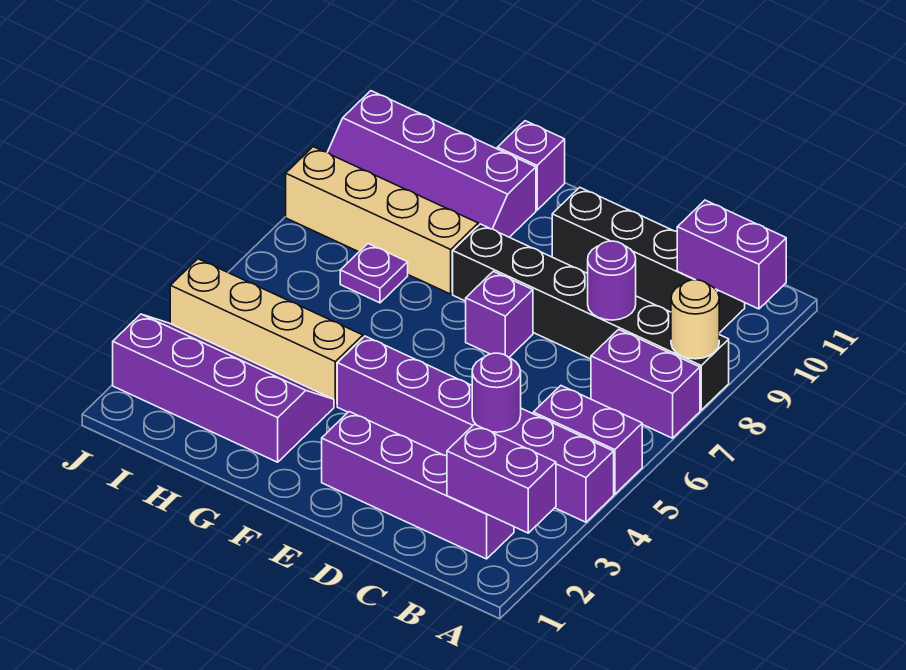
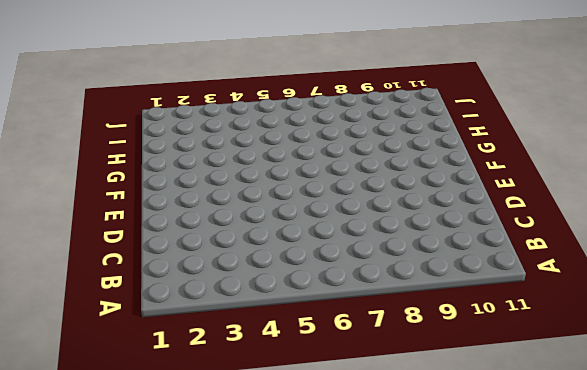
none -> purple brick A4:F4 level 1
none -> purple brick A5:B5 level 1
none -> purple brick A7:B7 level 1

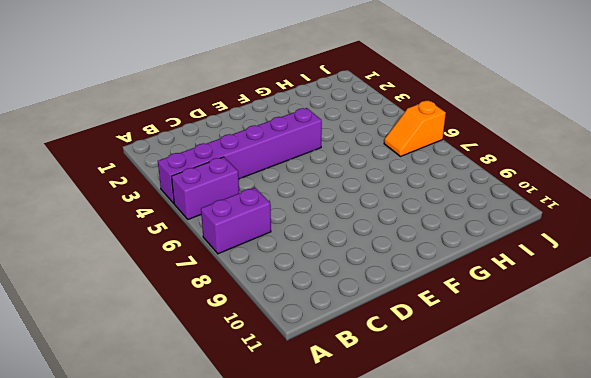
orange slope I6:J6 level 1 top J -> none
none -> black brick A8:F8 level 1
none -> purple brick B2:E2 level 1
none -> black brick B10:E10 level 1

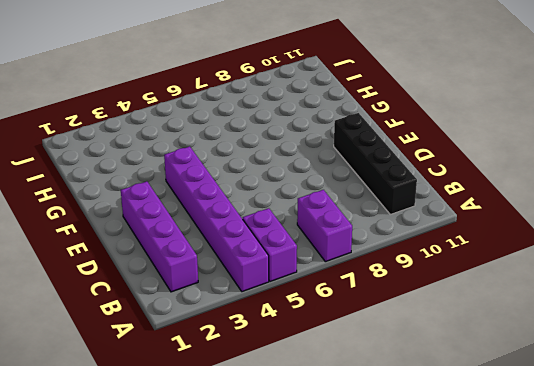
none -> black brick A8:F8 level 1
none -> purple brick E7 level 1
none -> purple slope G2:J3 level 1 top 2

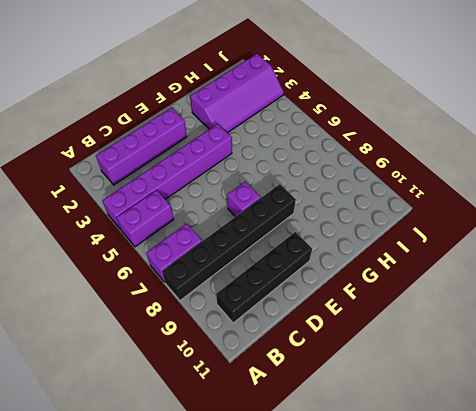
none -> tan brick G4:J4 level 1
none -> tan brick G8:J8 level 1
none -> purple slope G9:J10 level 1 top 10

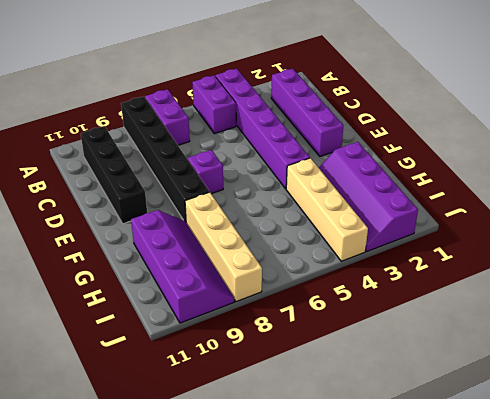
none -> purple brick G11 level 1
none -> purple plate H7 level 1
none -> purple brick A2:B2 level 2

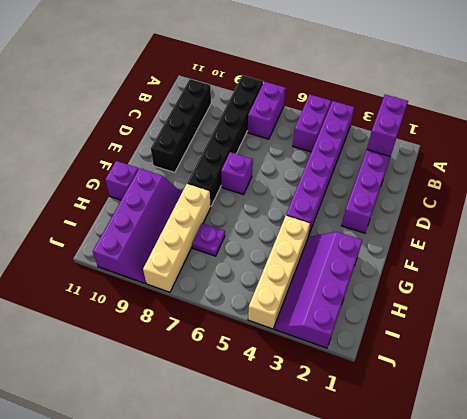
none -> tan round brick A8 level 2
none -> purple brick A10:B10 level 2
none -> purple round brick C4 level 2

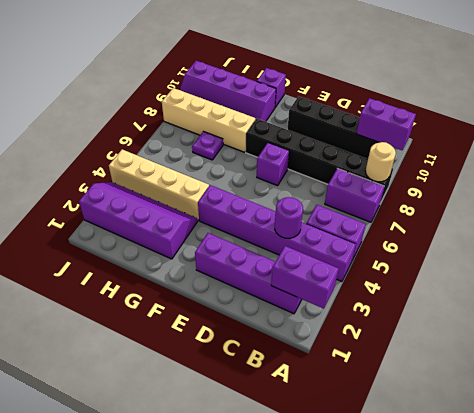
none -> purple round brick C8 level 2

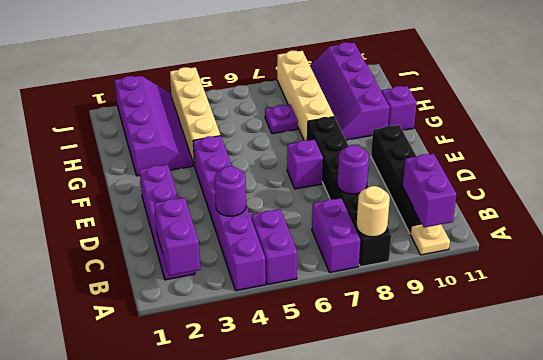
tan plate A10 level 1 -> none

